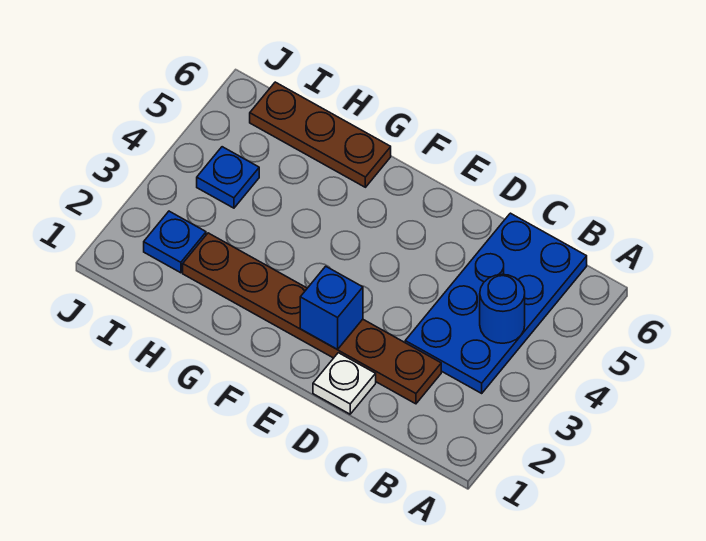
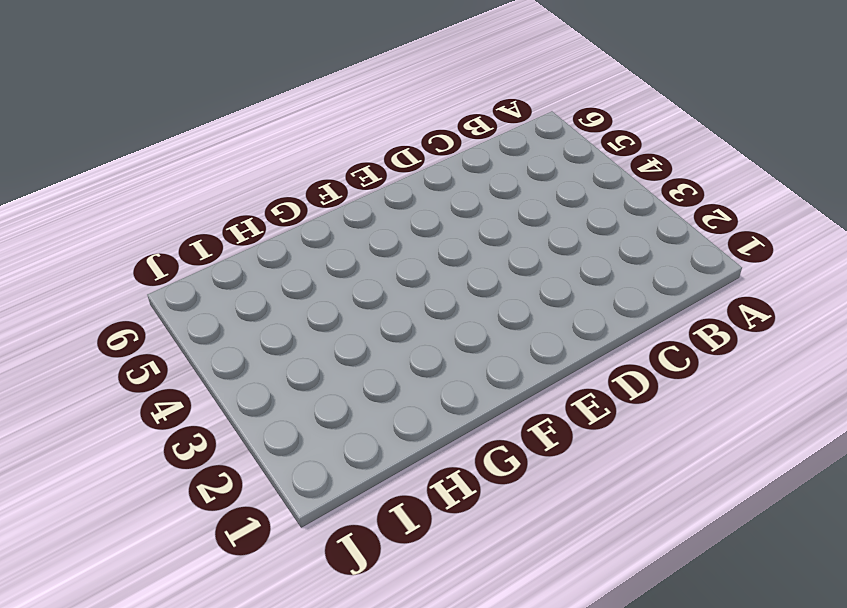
none -> blue plate B3:C6 level 1
none -> brown plate C2:H2 level 1

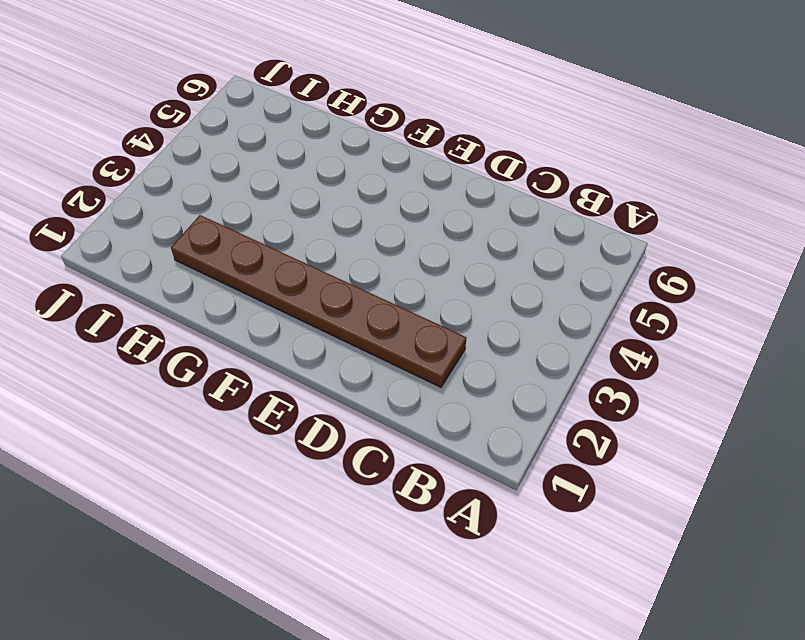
none -> blue plate B3:C6 level 1
none -> white plate D1 level 1

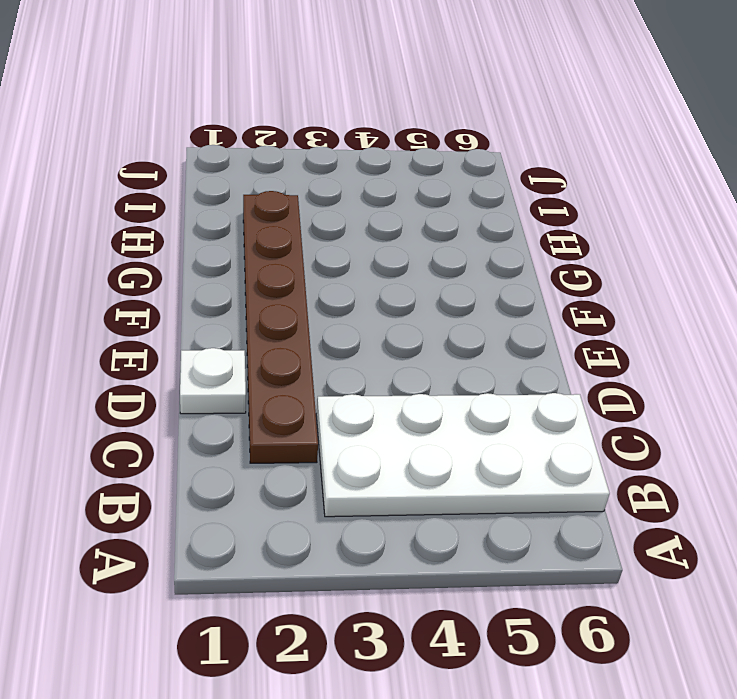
white plate B3:C6 level 1 -> blue plate B3:C6 level 1
none -> brown plate G6:I6 level 1
none -> blue plate I2 level 1

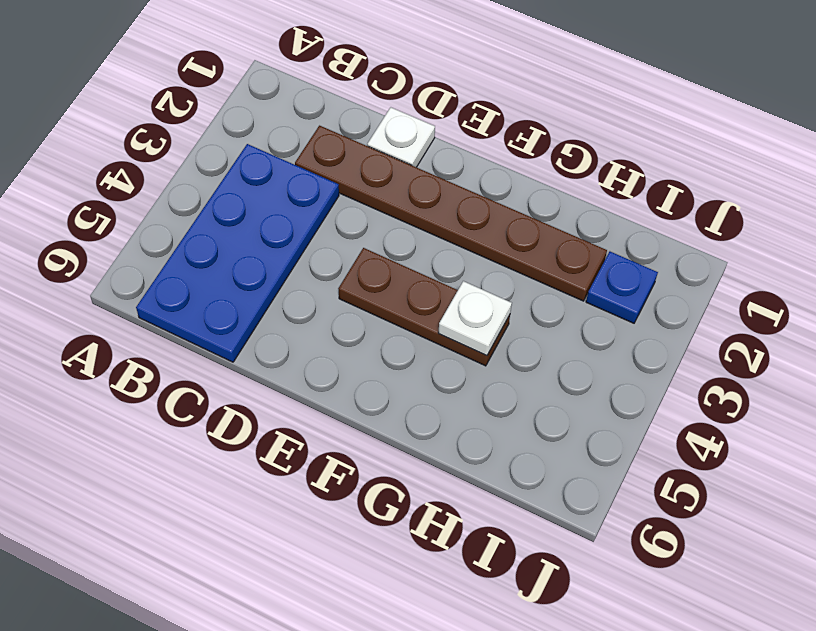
brown plate E4:G4 level 1 -> brown plate G6:I6 level 1
white plate G4 level 2 -> none
none -> blue plate I4 level 1
none -> blue round brick B4 level 2

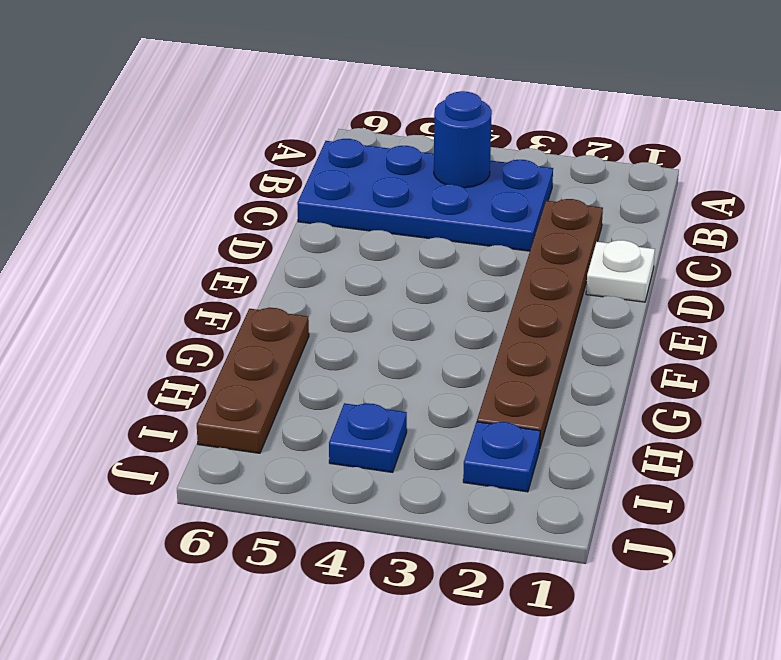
none -> blue brick E2 level 2

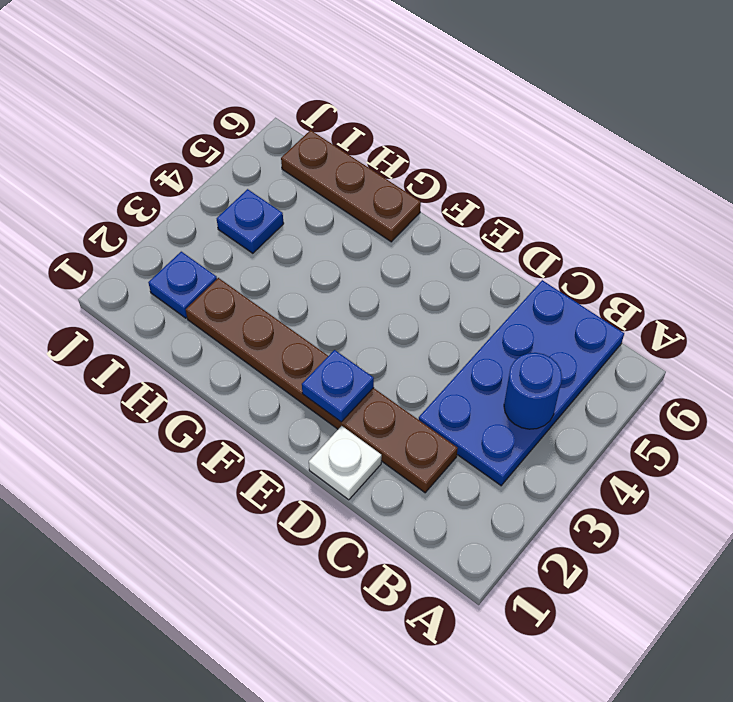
blue plate E2 level 2 -> blue brick E2 level 2

